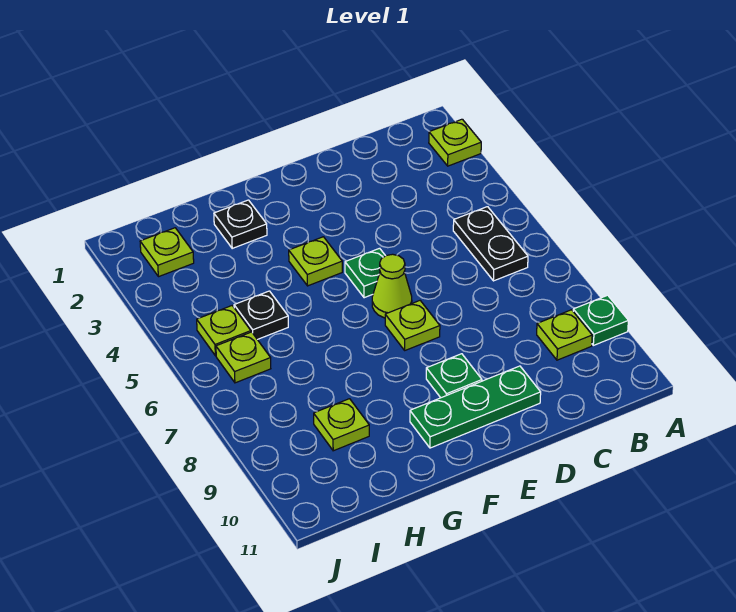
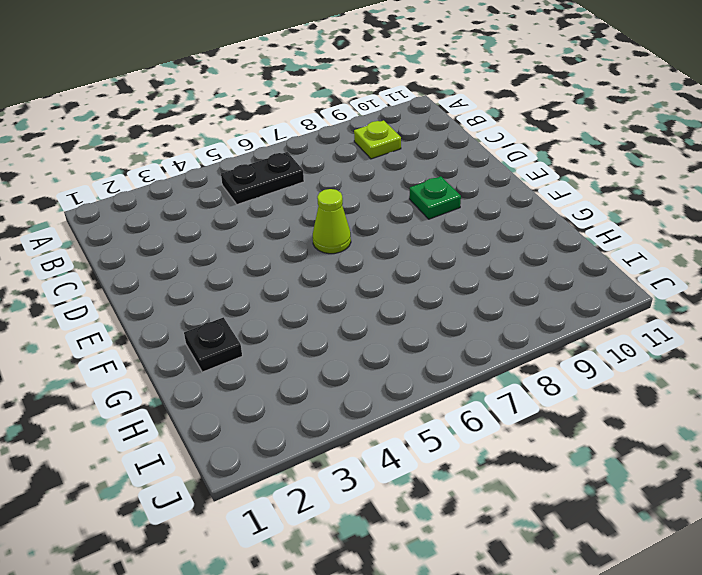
none -> lime plate A2 level 1
none -> green plate A9 level 1
none -> green plate D10:F10 level 1

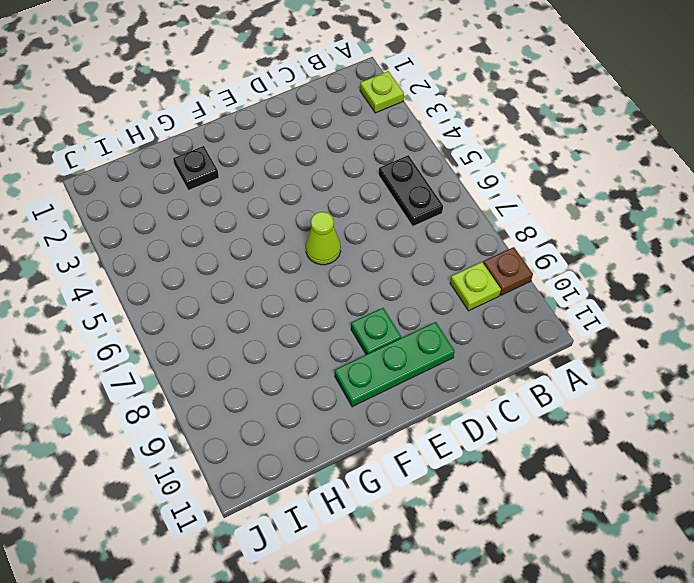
brown plate A9 level 1 -> green plate A9 level 1
none -> green plate E5 level 1
none -> lime plate E7 level 1
none -> lime plate F4 level 1

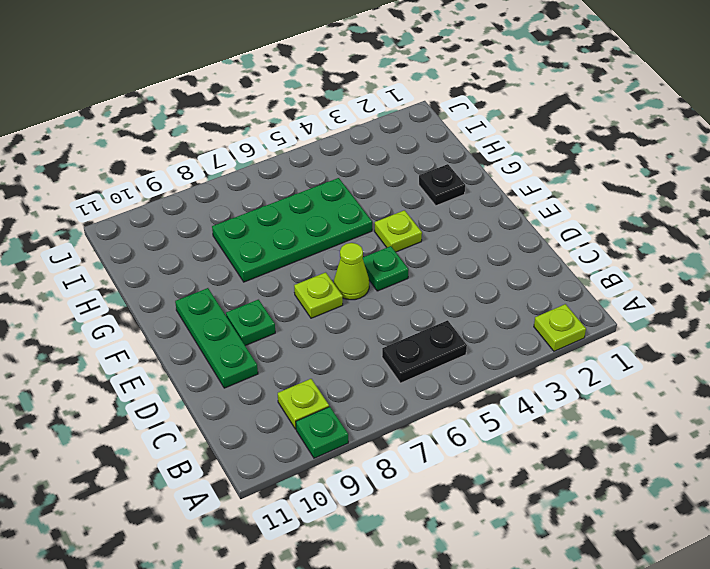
green plate G5:H8 level 1 -> black plate H5 level 1
none -> lime plate H9 level 1
none -> lime plate I2 level 1
none -> lime plate I5 level 1

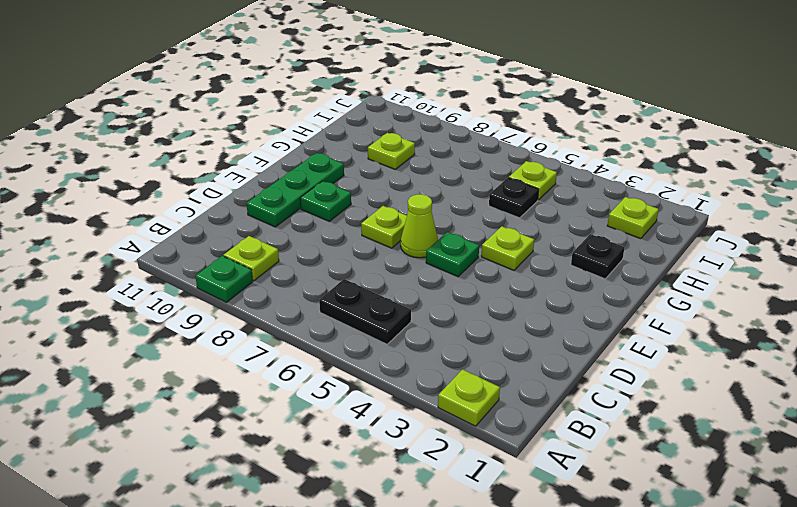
none -> lime plate I6 level 1

